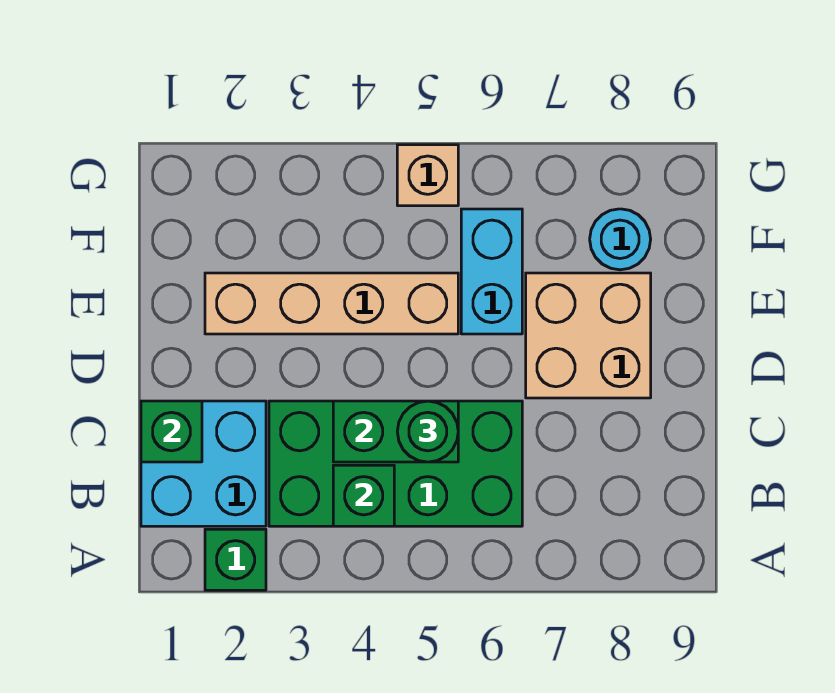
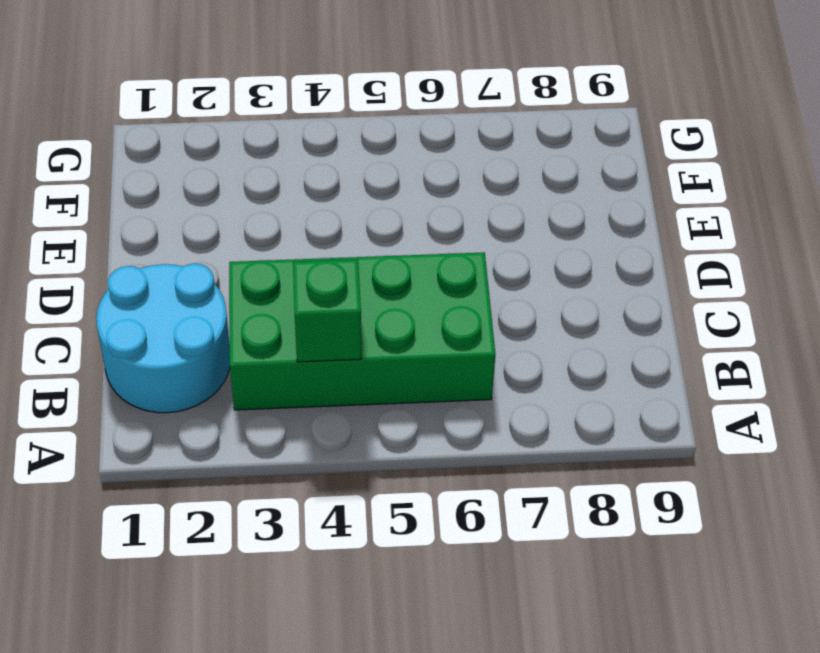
cyan round brick B1:C2 level 1 -> cyan brick B1:C2 level 1
none -> green brick A2 level 1
none -> tan brick D7:E8 level 1
none -> tan brick E2:E5 level 1

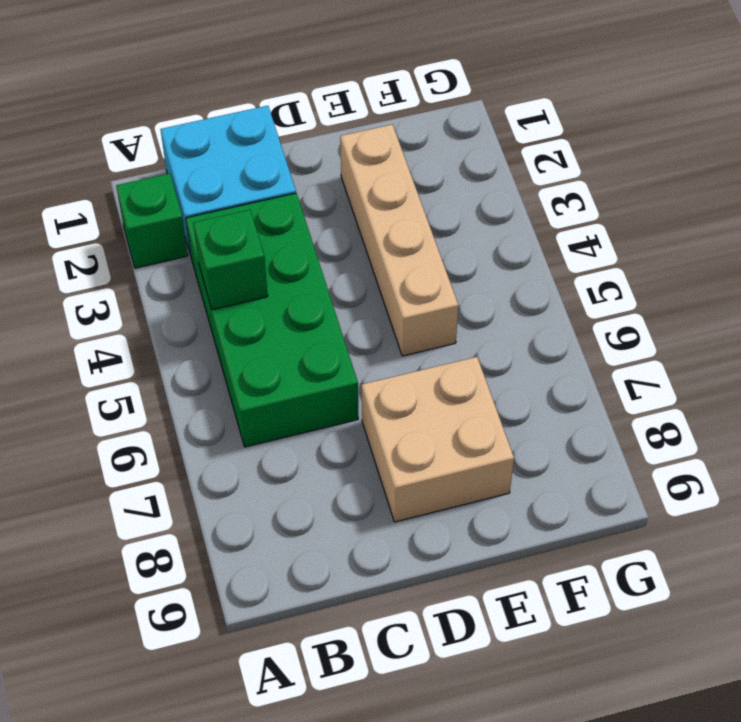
none -> cyan brick E6:F6 level 1
none -> cyan round brick F8 level 1
none -> tan brick G5 level 1

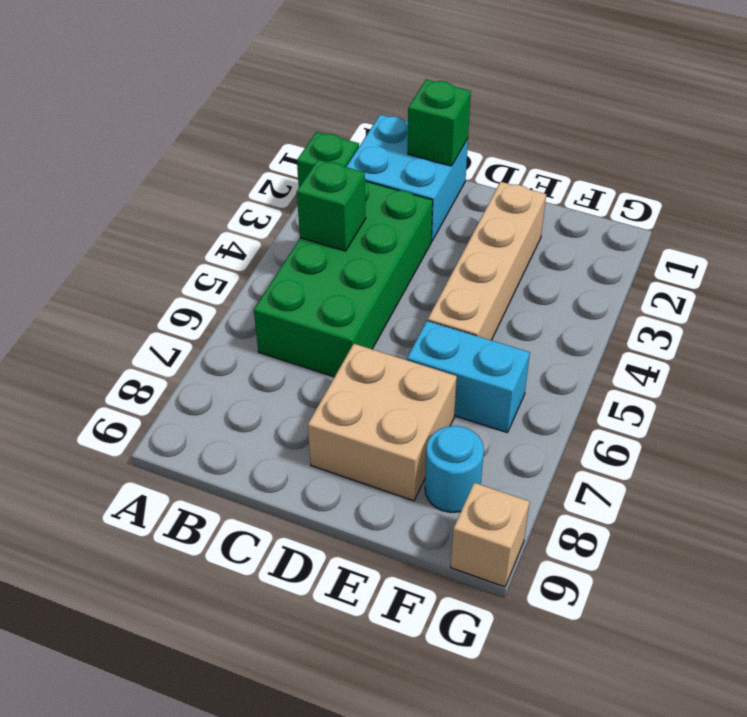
tan brick G9 level 1 -> tan brick G5 level 1
none -> green brick C4:C5 level 2
none -> green round brick C5 level 3

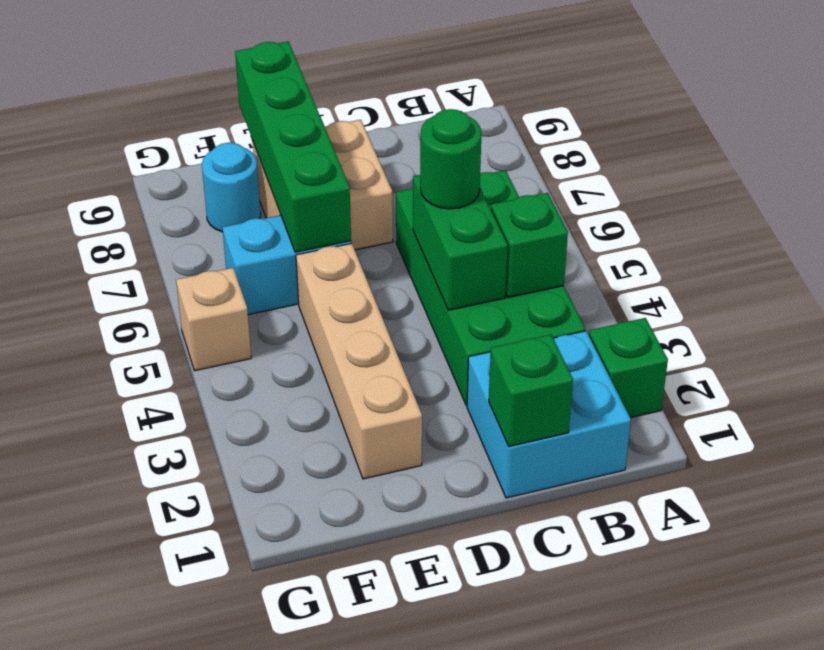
green brick E6:E9 level 2 -> none

